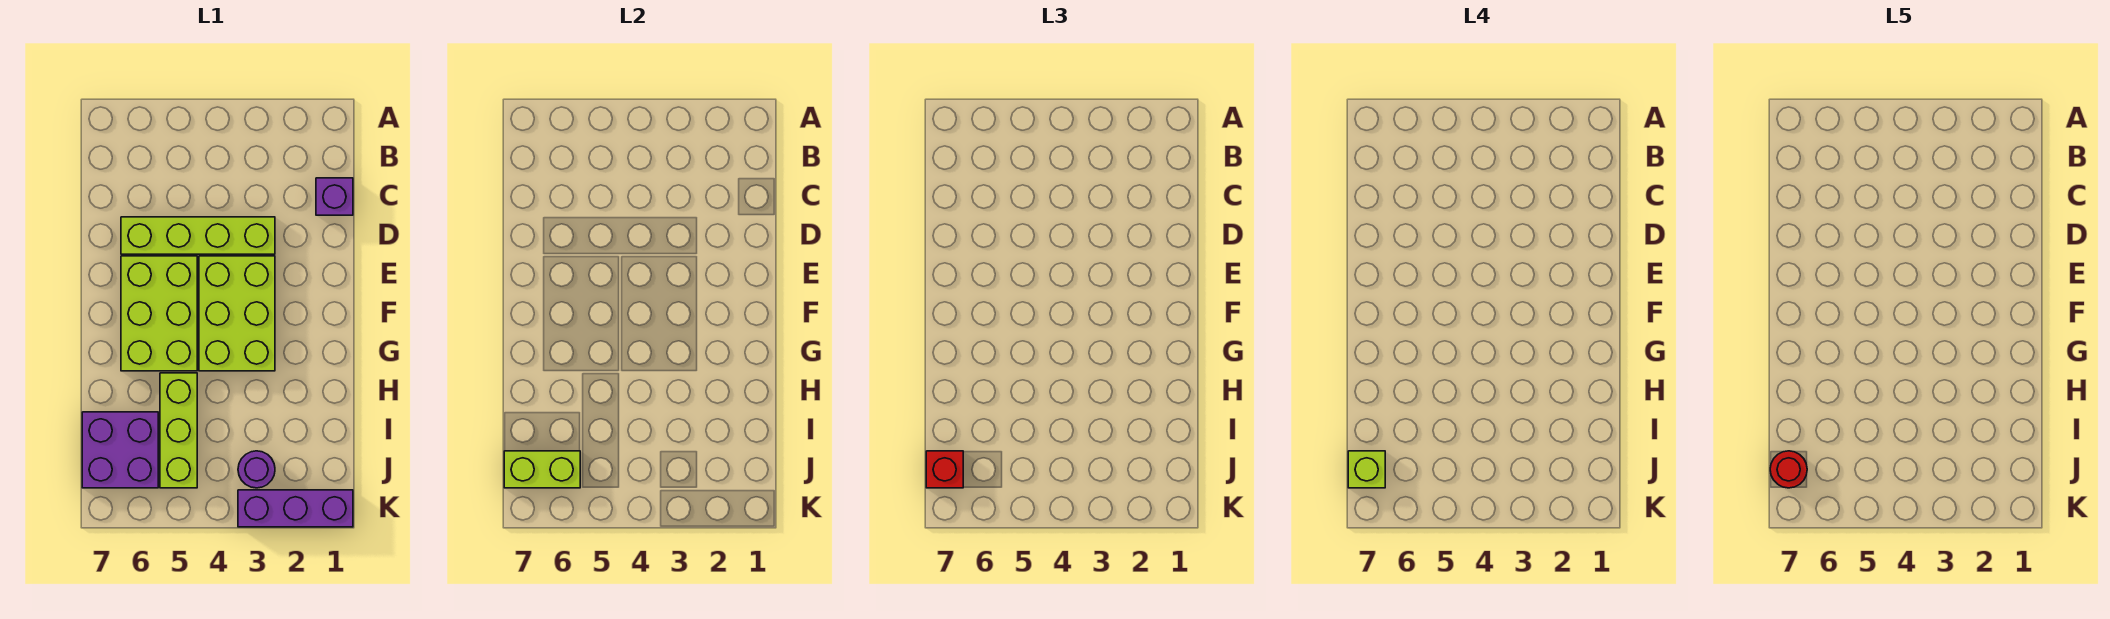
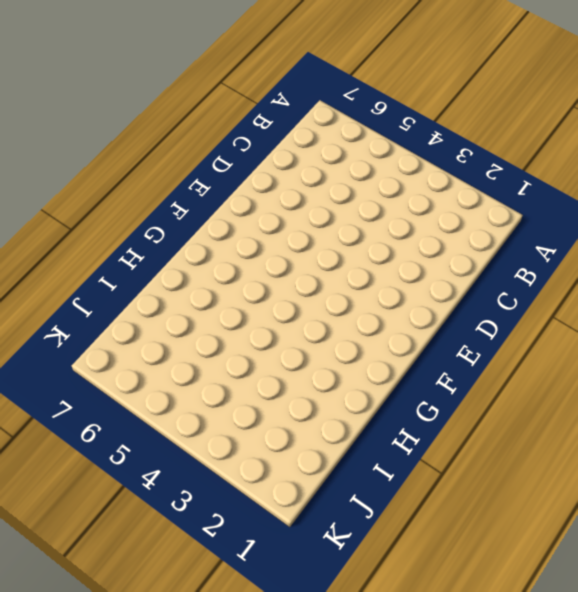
none -> purple brick C1 level 1
none -> lime brick D3:D6 level 1
none -> lime brick E3:G4 level 1

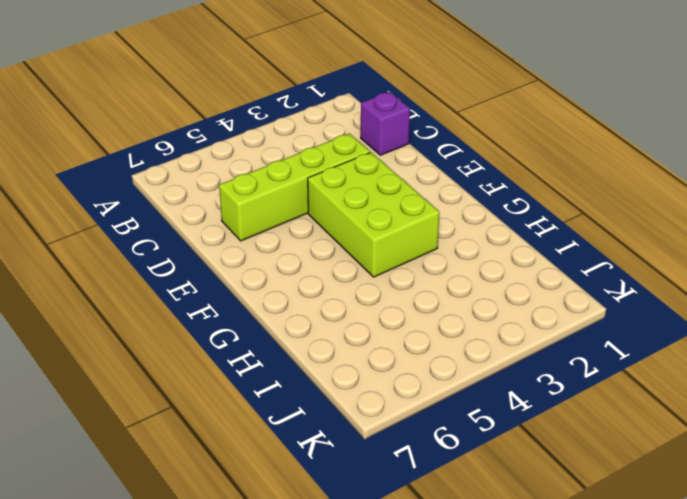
none -> lime brick E5:G6 level 1
none -> lime brick H5:J5 level 1
none -> purple brick I6:J7 level 1

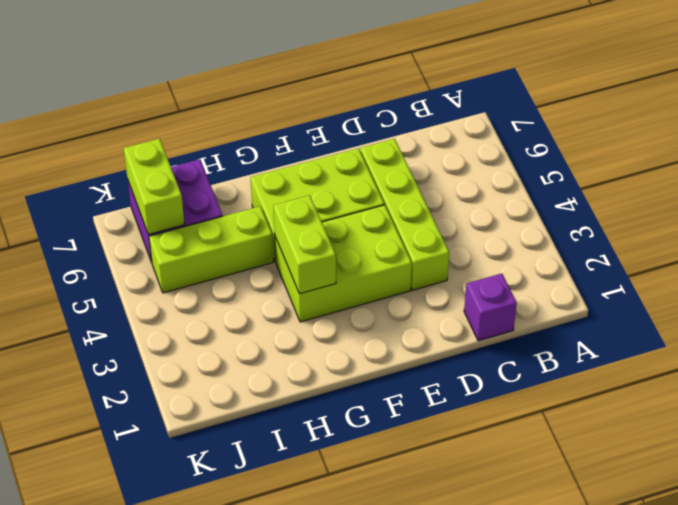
lime brick G3:G4 level 2 -> none
none -> purple round brick J3 level 1
none -> purple brick K1:K3 level 1
none -> red brick J7 level 3

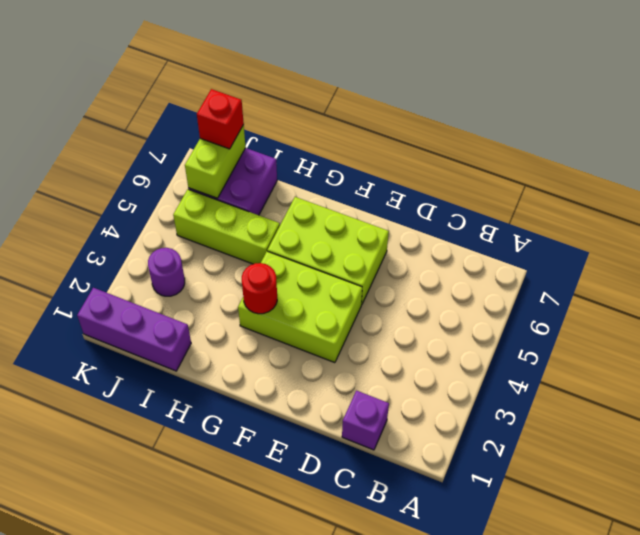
red round brick G3 level 2 -> red round brick J7 level 5
purple brick I1:K1 level 1 -> purple brick K1:K3 level 1
none -> lime brick D3:D6 level 1
none -> lime brick J7 level 4

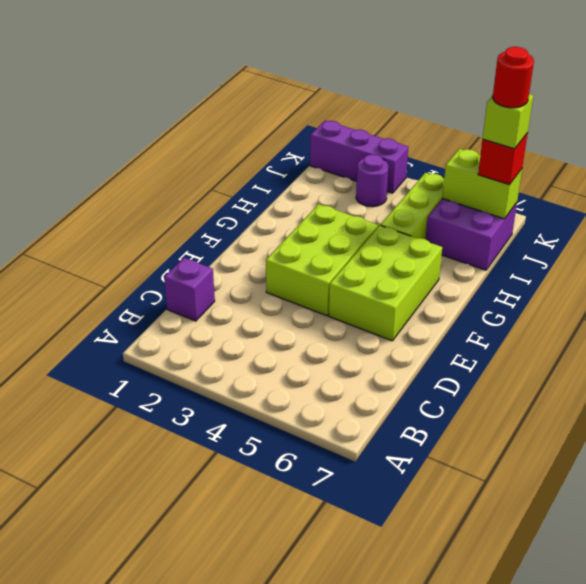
none -> lime brick D3:D6 level 1

